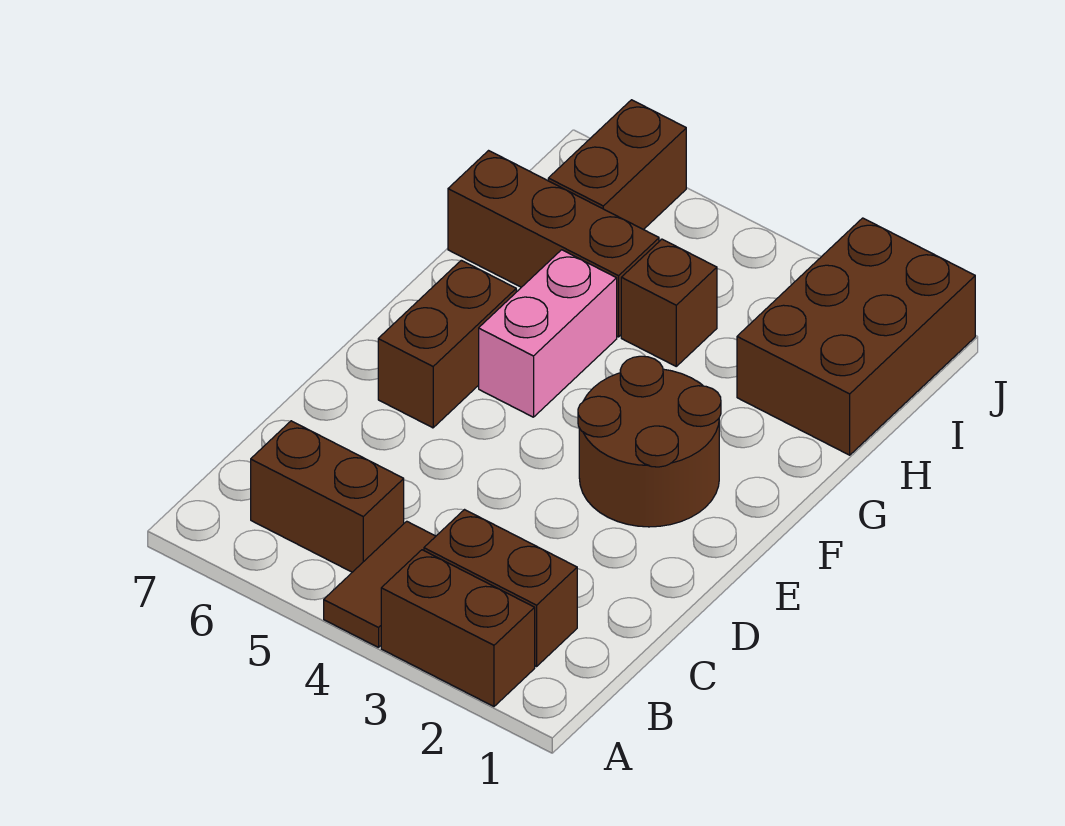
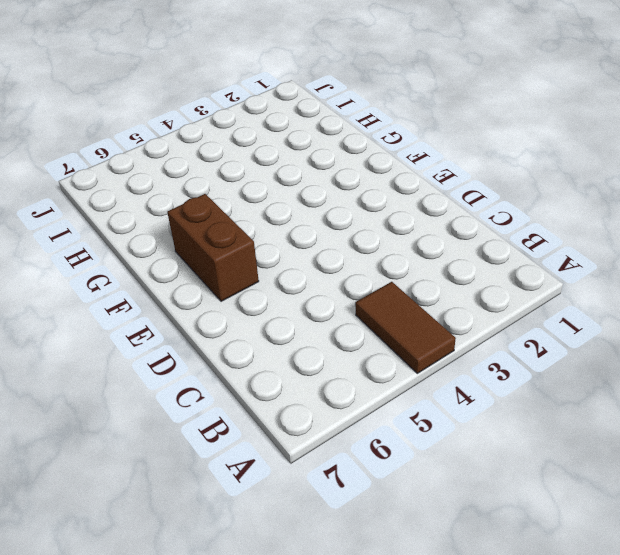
none -> brown brick A2:A3 level 1
none -> brown brick B2:B3 level 1

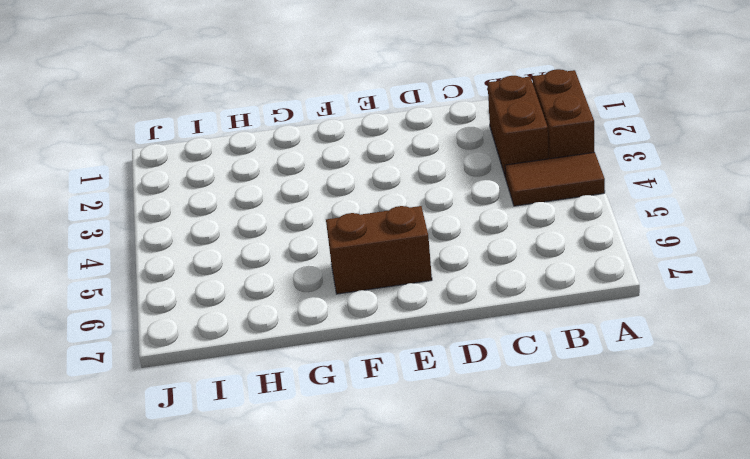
none -> brown brick B5:B6 level 1
none -> brown round brick E2:F3 level 1

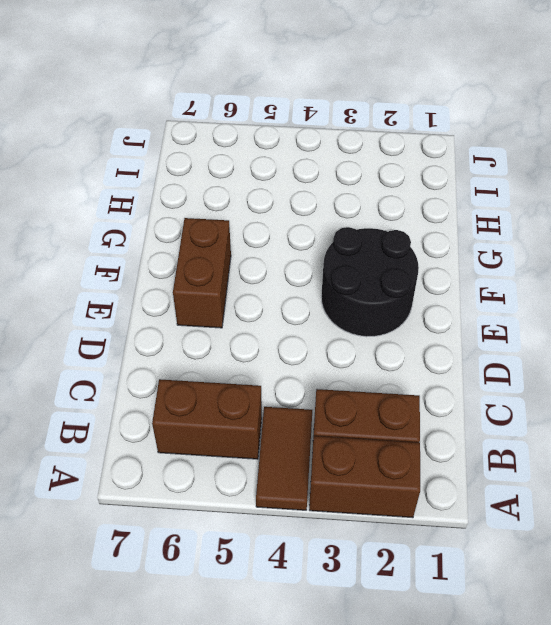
black round brick E2:F3 level 1 -> brown round brick E2:F3 level 1
none -> pink brick F5:G5 level 1
none -> brown brick H1:J2 level 1

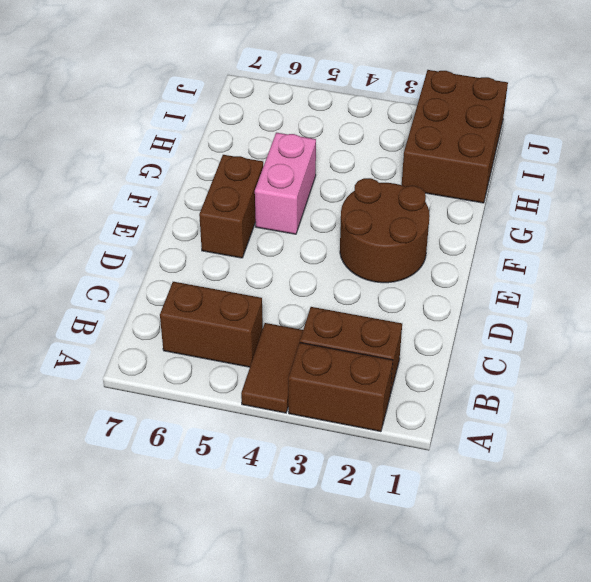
none -> brown brick H4 level 1
none -> brown brick H5:H7 level 1

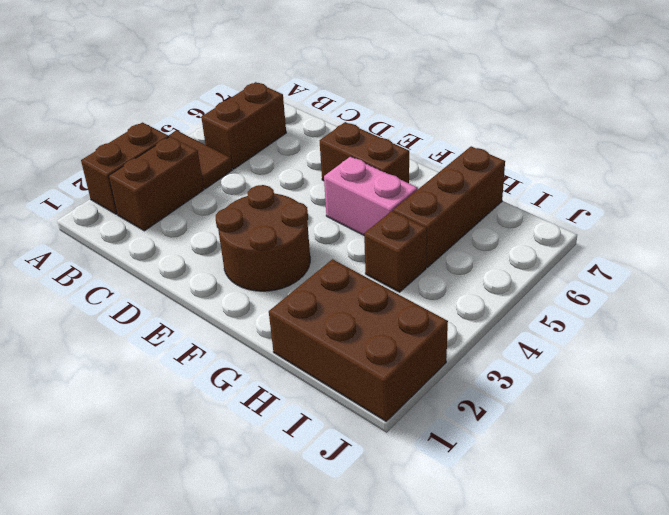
none -> brown brick I6:J6 level 1

